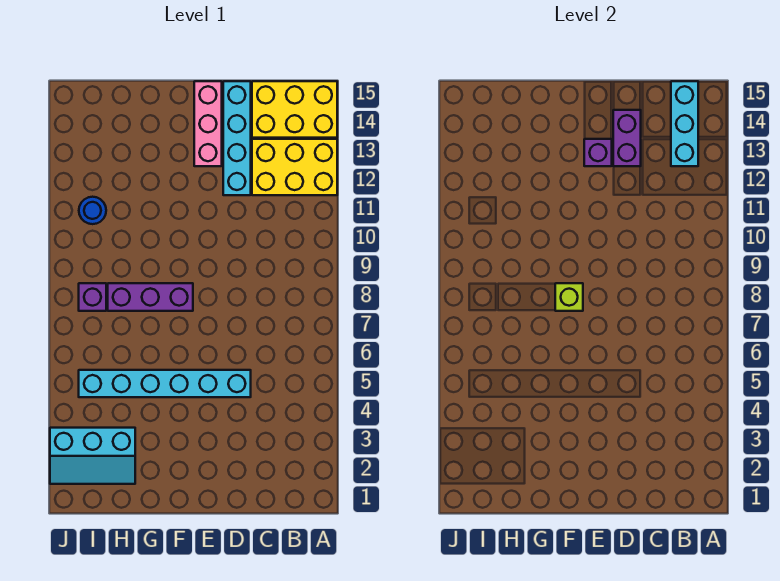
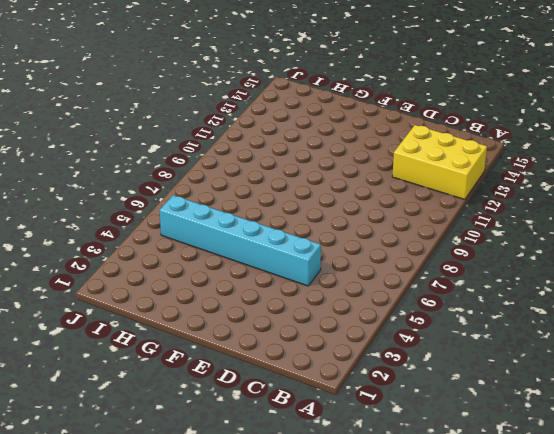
none -> yellow brick A14:C15 level 1
none -> cyan brick D12:D15 level 1
none -> pink brick E13:E15 level 1

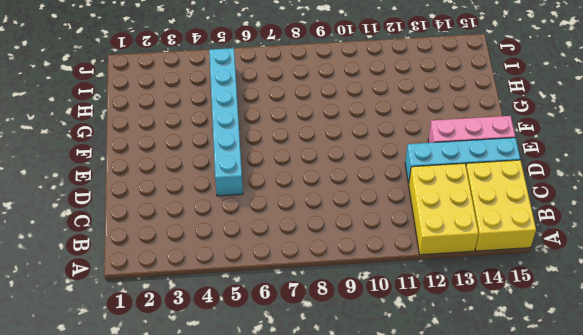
none -> purple brick F8:H8 level 1
none -> cyan slope H2:J3 level 1 top 3
none -> purple brick I8 level 1

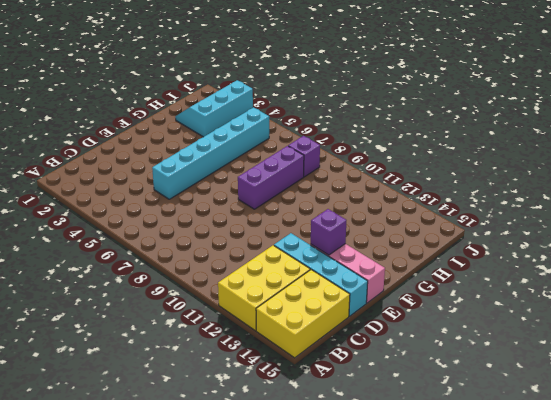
none -> blue round brick I11 level 1
none -> cyan brick B13:B15 level 2
none -> purple brick D13:D14 level 2

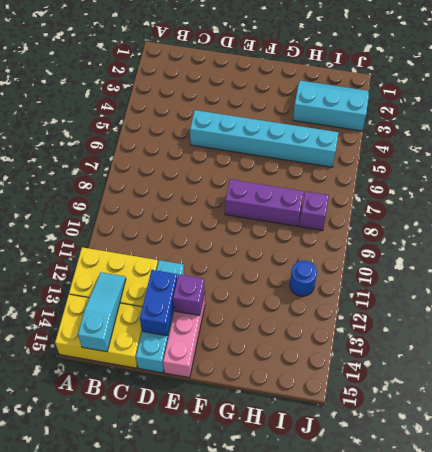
cyan slope B13:B15 level 2 top 15 -> cyan brick B13:B15 level 2
blue brick D13:D14 level 2 -> purple brick D13:D14 level 2
none -> lime brick F8 level 2

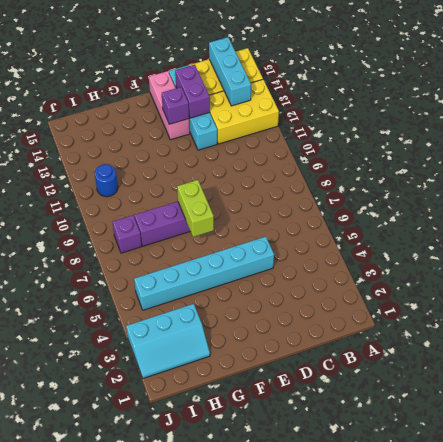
lime brick F7:F8 level 2 -> lime brick F8 level 2

